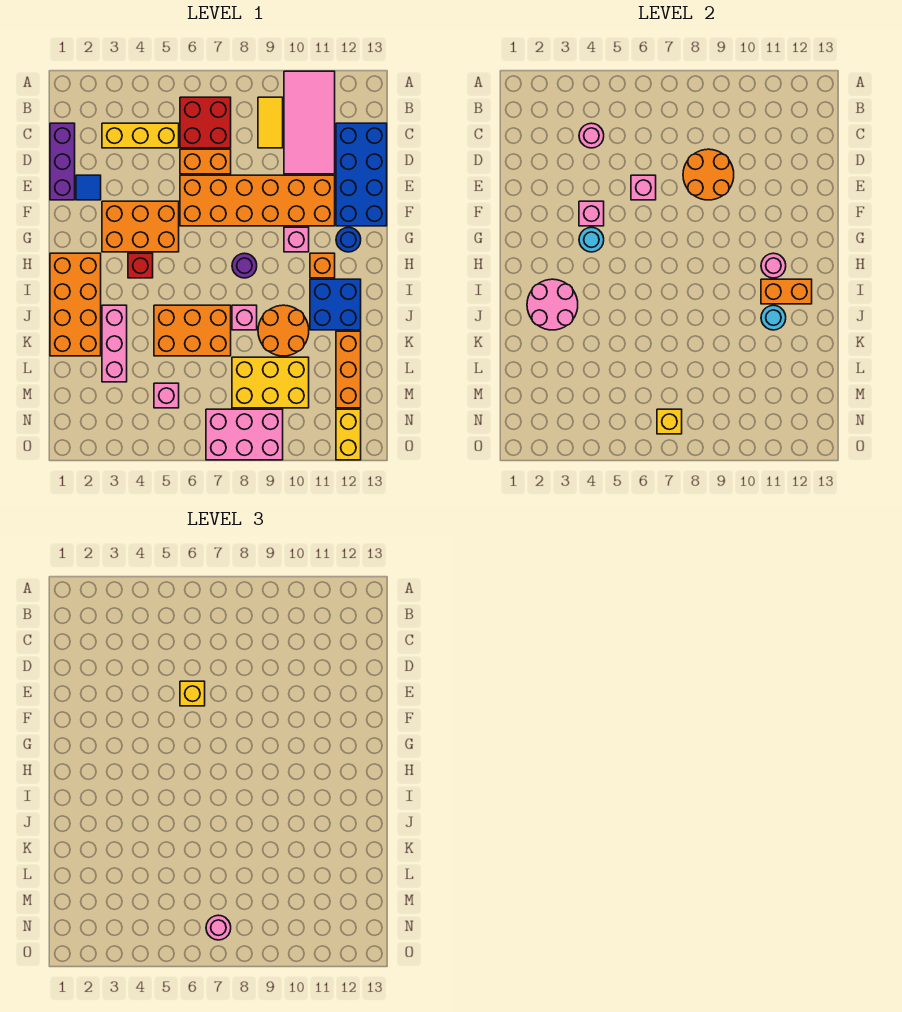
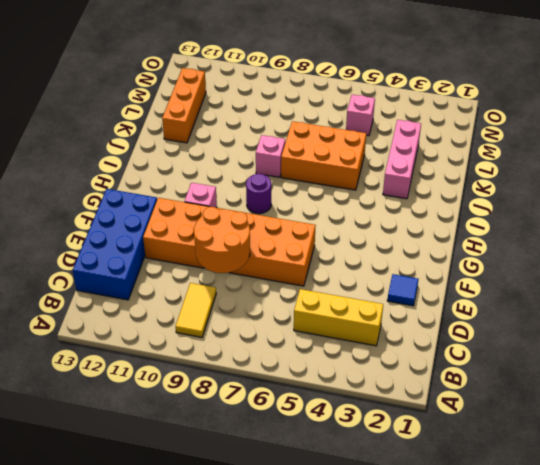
none -> pink tile A10:D11 level 1
none -> red brick B6:C7 level 1
none -> purple brick C1:E1 level 1
none -> orange brick D6:D7 level 1

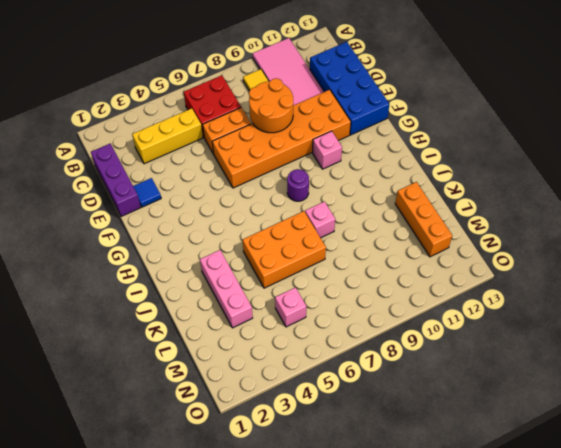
none -> orange brick F3:G5 level 1
none -> blue round brick G12 level 1
none -> orange brick H1:K2 level 1
none -> red brick H4 level 1

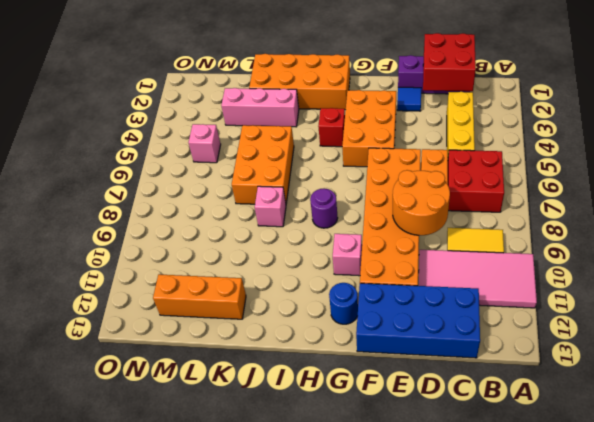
red brick C1:D2 level 2 -> none
none -> orange brick H11 level 1
none -> blue brick I11:J12 level 1
none -> orange round brick J9:K10 level 1
none -> yellow brick L8:M10 level 1

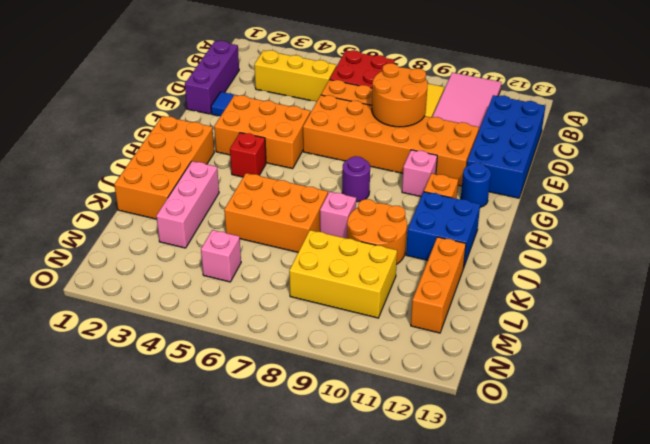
none -> pink brick N7:O9 level 1
none -> yellow brick N12:O12 level 1
none -> pink round brick C4 level 2
none -> pink brick E6 level 2

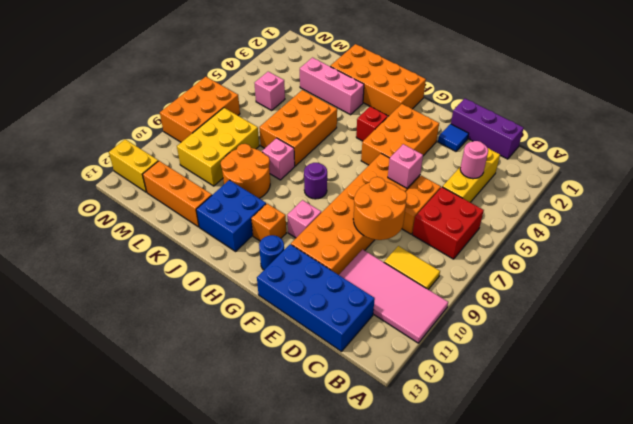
orange brick N7:O9 level 1 -> pink brick N7:O9 level 1
none -> pink brick F4 level 2
none -> cyan round brick G4 level 2
none -> pink round brick H11 level 2
none -> pink round brick I2:J3 level 2

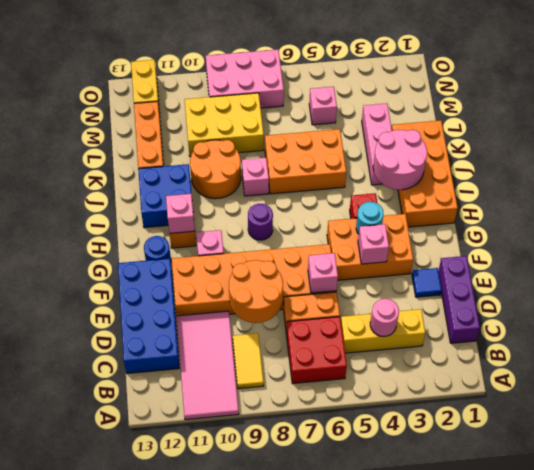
pink brick H11 level 2 -> pink round brick H11 level 2
none -> orange brick I11:I12 level 2
none -> cyan round brick J11 level 2
none -> yellow brick N7 level 2
none -> yellow brick E6 level 3

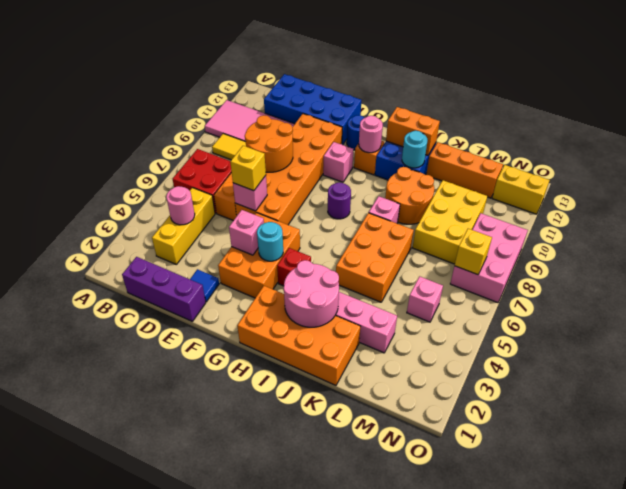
orange brick I12:J12 level 2 -> orange brick I11:I12 level 2
none -> pink round brick N7 level 3

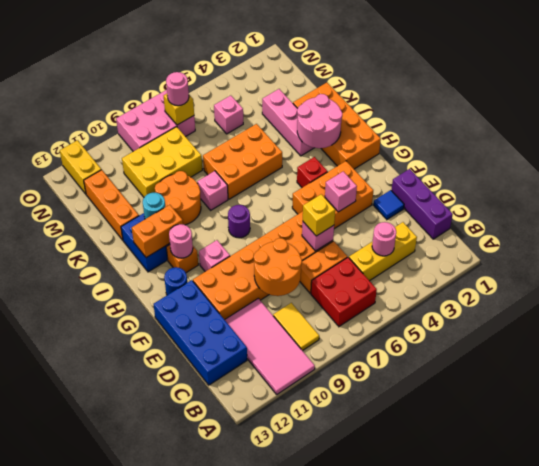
none -> cyan round brick G4 level 2

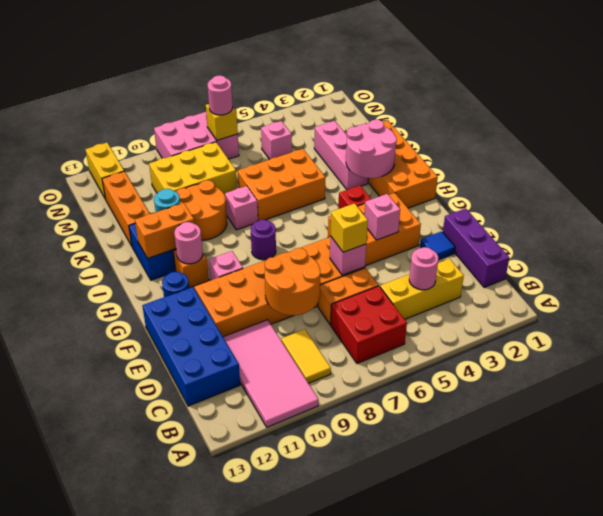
none -> cyan round brick G4 level 2

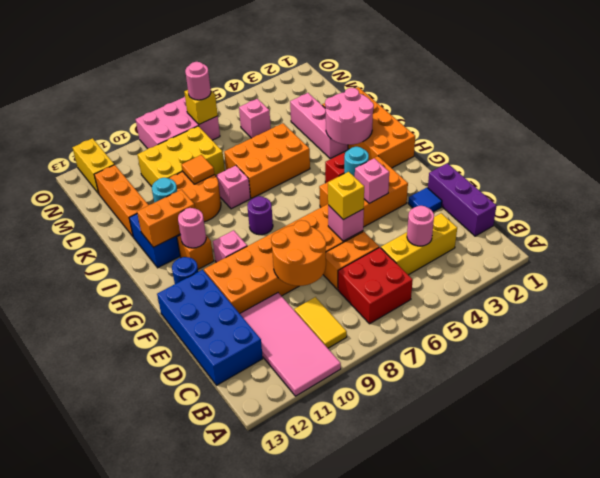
orange tile K9 level 2 -> none

